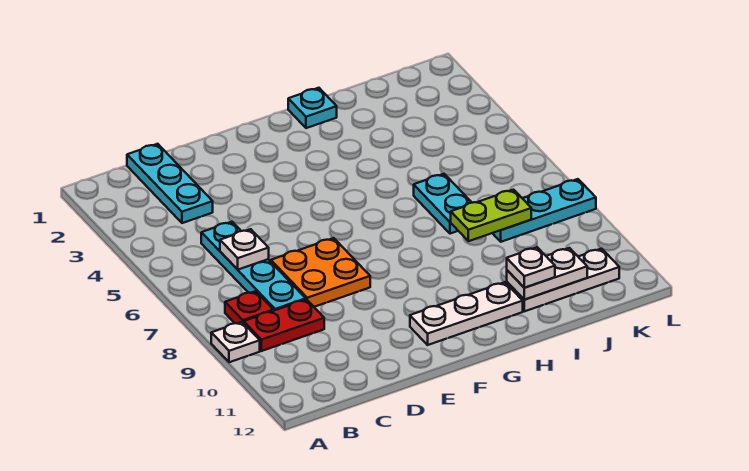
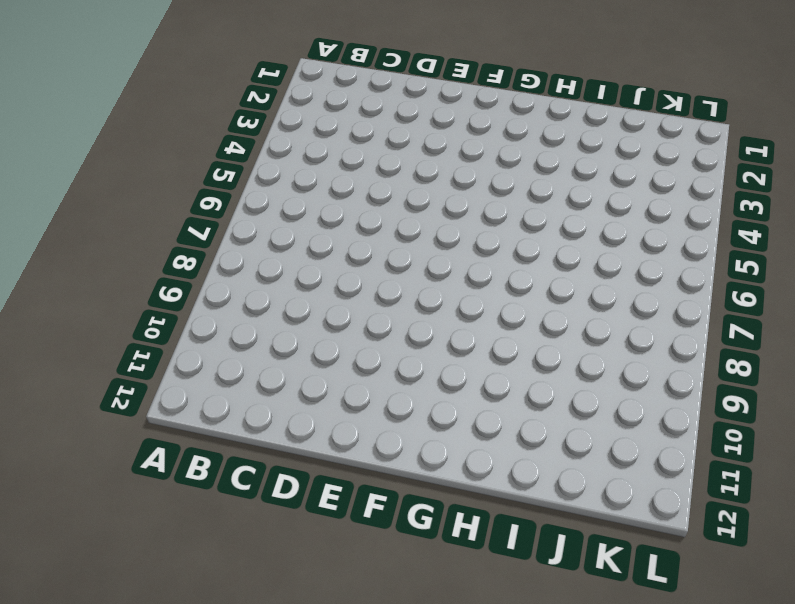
none -> white plate A9 level 1
none -> red plate B8 level 1
none -> red plate B9:C9 level 1

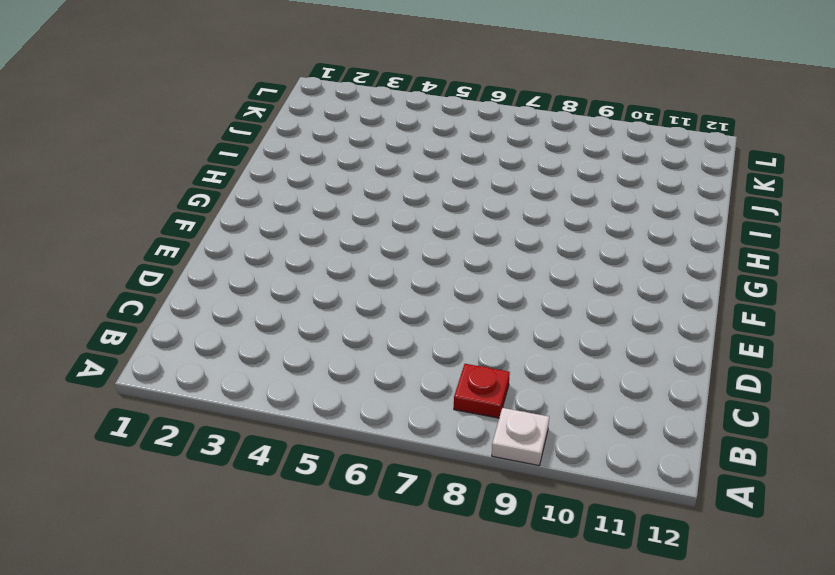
none -> red plate B9:C9 level 1
none -> cyan plate C1:C3 level 1
none -> cyan plate C5:C8 level 1

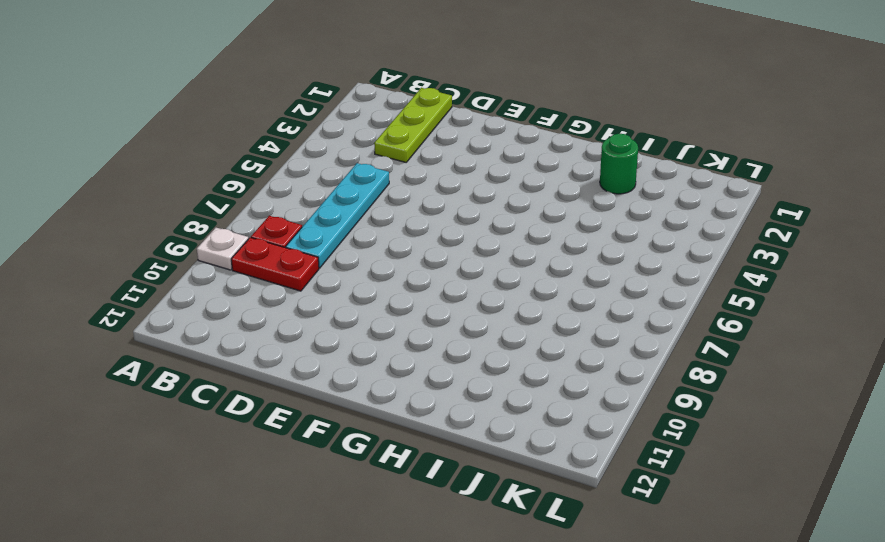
lime plate C1:C3 level 1 -> cyan plate C1:C3 level 1
green round brick I2 level 1 -> none
none -> orange plate D7:E8 level 1
none -> white plate F11:H11 level 1
none -> cyan plate H1 level 1

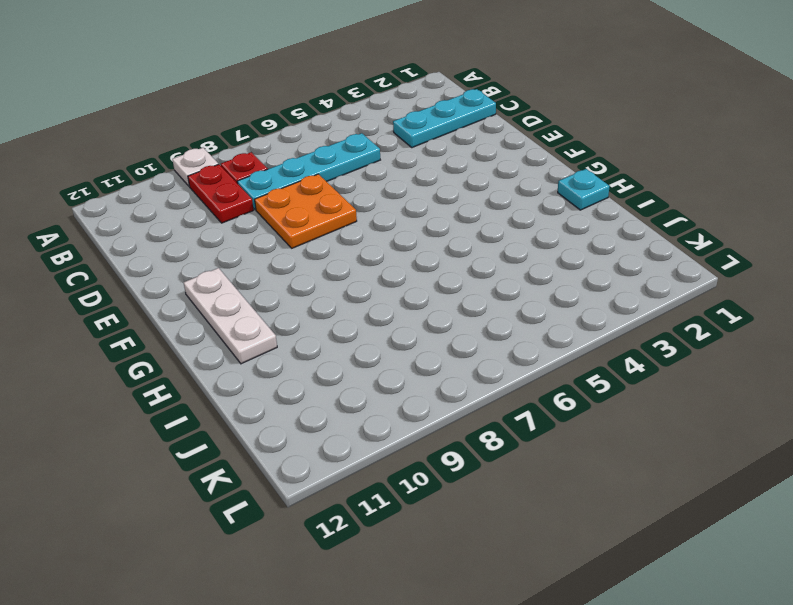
none -> cyan plate I6:I7 level 1
none -> white plate I11:K11 level 1
none -> cyan plate J8:L8 level 1

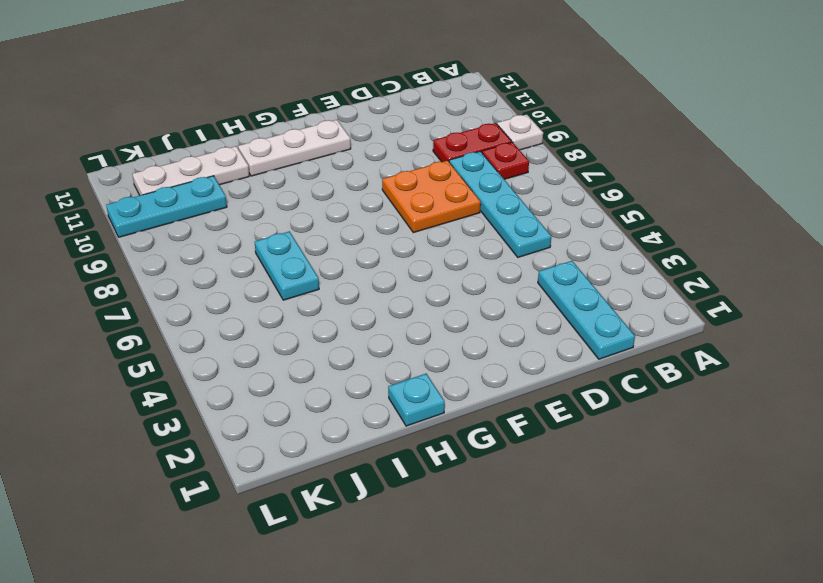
cyan plate J10:L10 level 1 -> cyan plate J8:L8 level 1
none -> white plate C6 level 2
none -> lime plate I8:J8 level 2
none -> white plate I11:J11 level 2

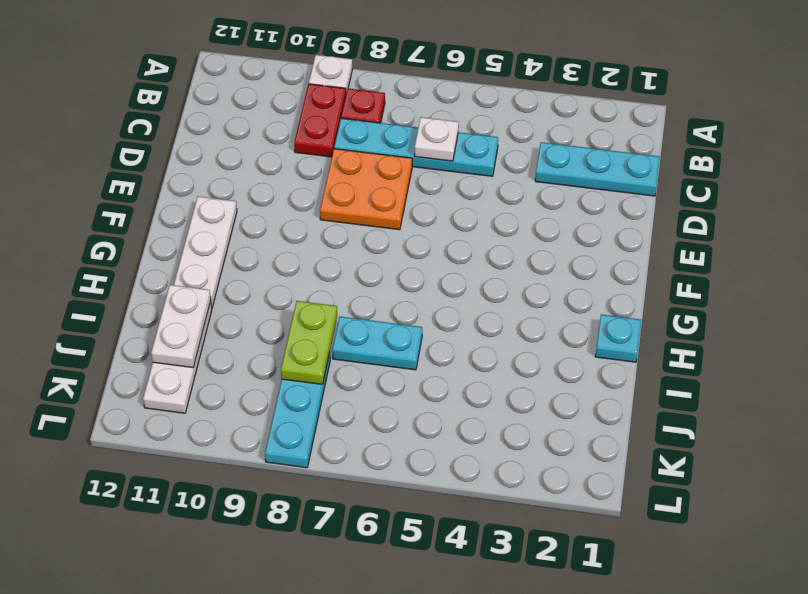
none -> white plate I11 level 3

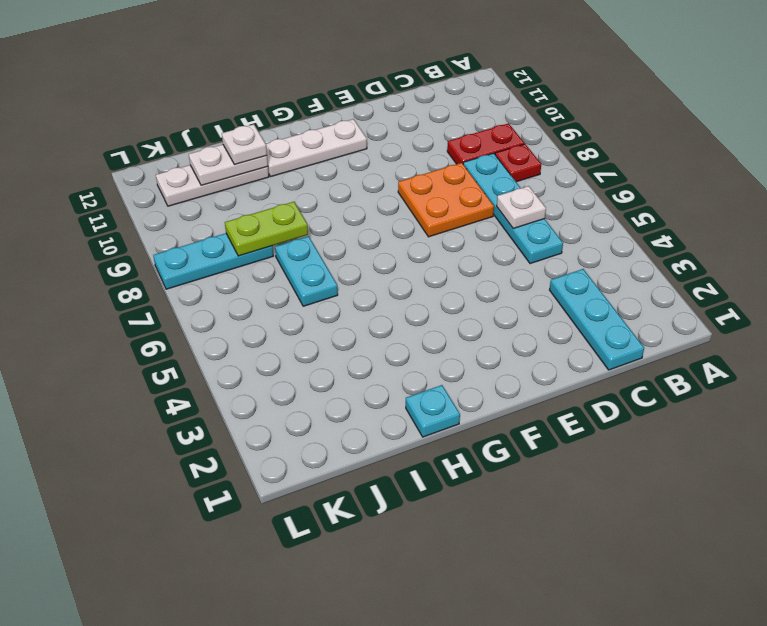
none -> white plate A9 level 1

